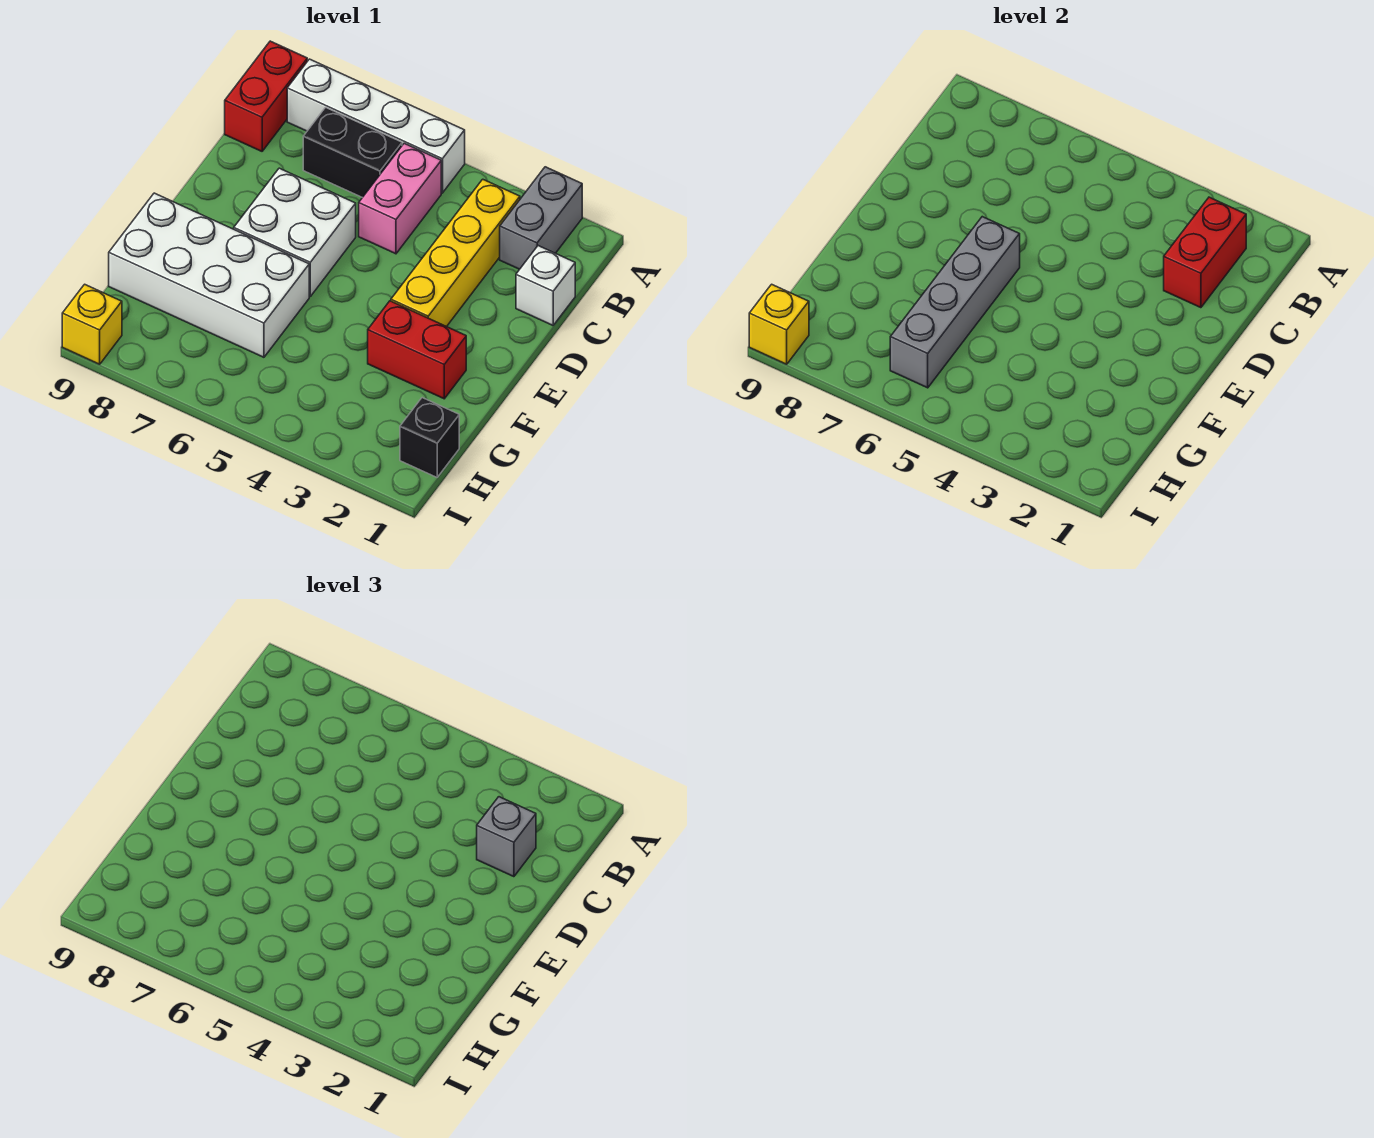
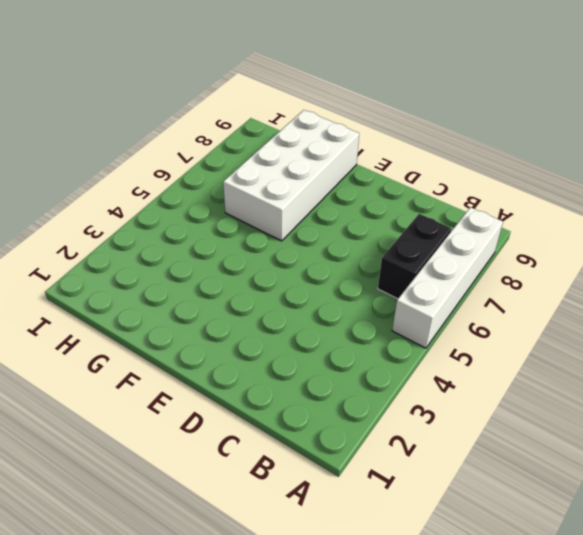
none -> grey brick A2:B2 level 1
none -> red brick A9:B9 level 1
none -> yellow brick B3:E3 level 1

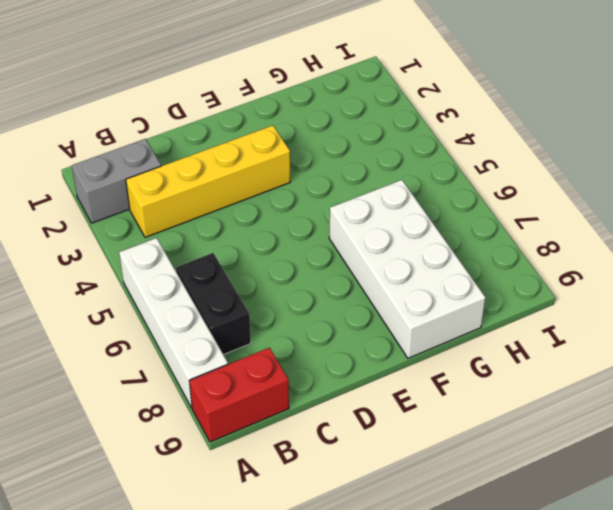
none -> pink brick B5:C5 level 1
none -> white brick C1 level 1
none -> white brick D6:E7 level 1

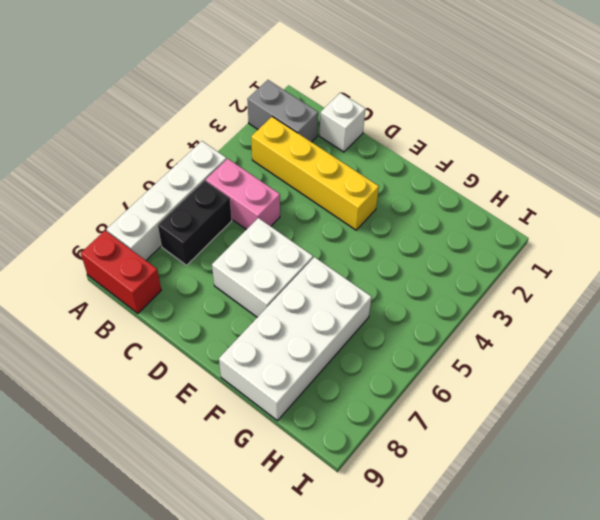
none -> red brick F2:F3 level 1
none -> black brick H1 level 1
none -> yellow brick I9 level 1

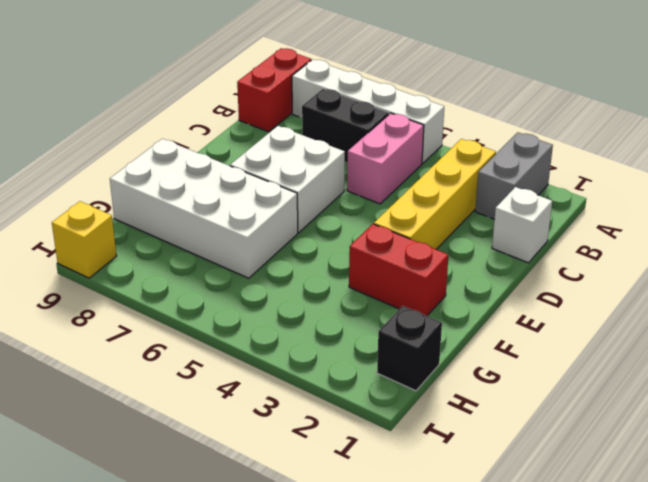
none -> red brick B2:C2 level 2
none -> grey brick E6:H6 level 2
none -> yellow brick I9 level 2

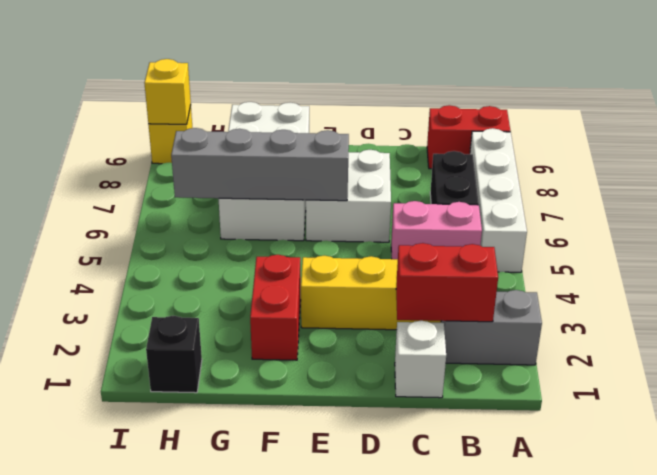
none -> grey brick C2 level 3

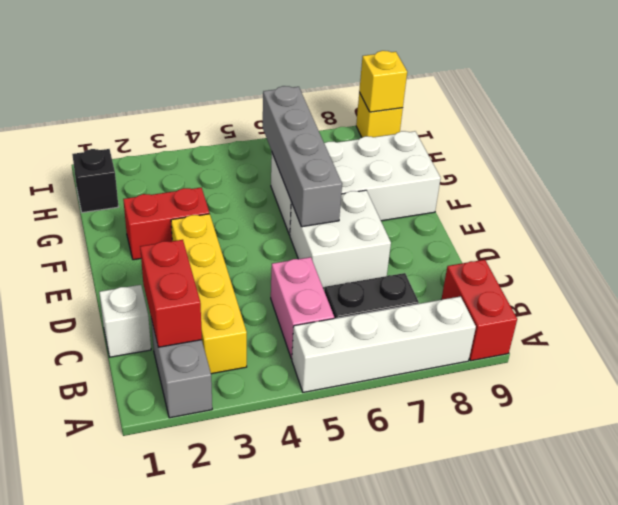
none -> grey brick C2 level 3

